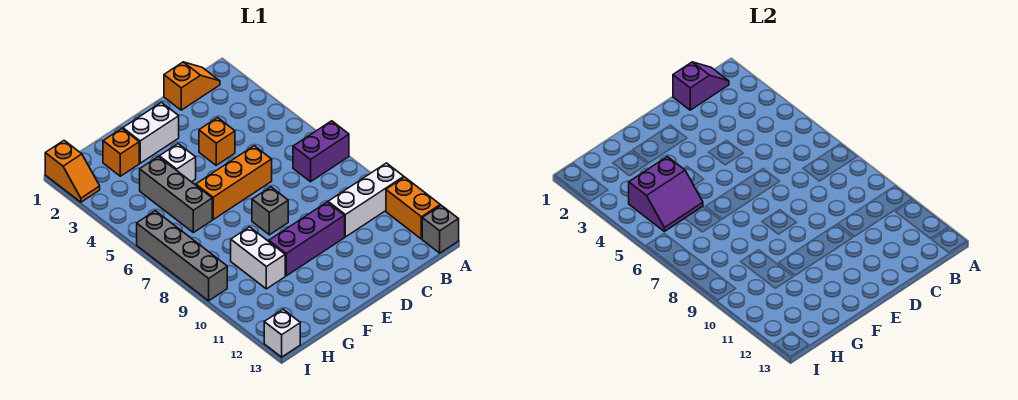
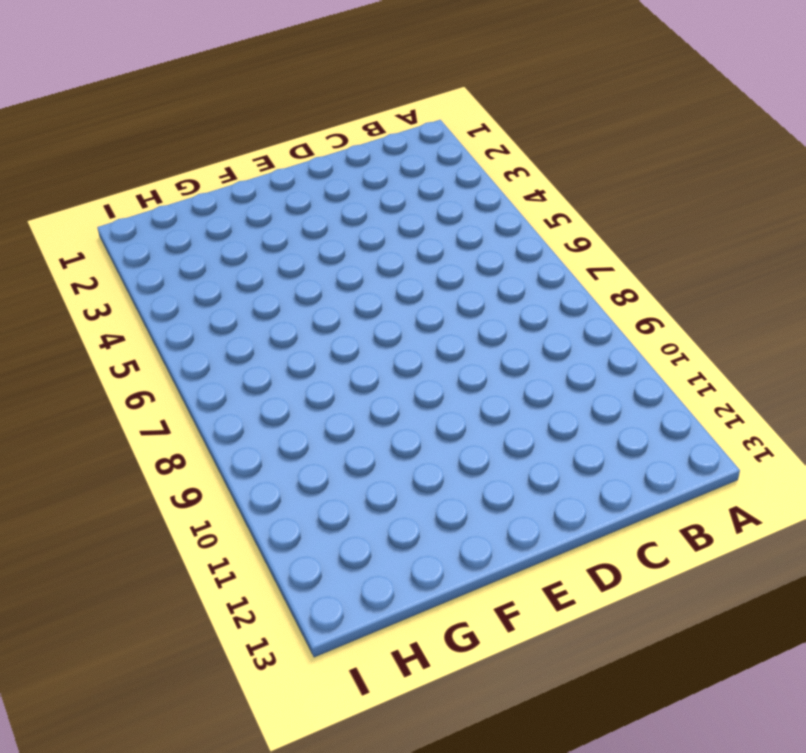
none -> purple brick A7:B7 level 1
none -> white brick A10:C10 level 1
none -> orange brick A11:A12 level 1

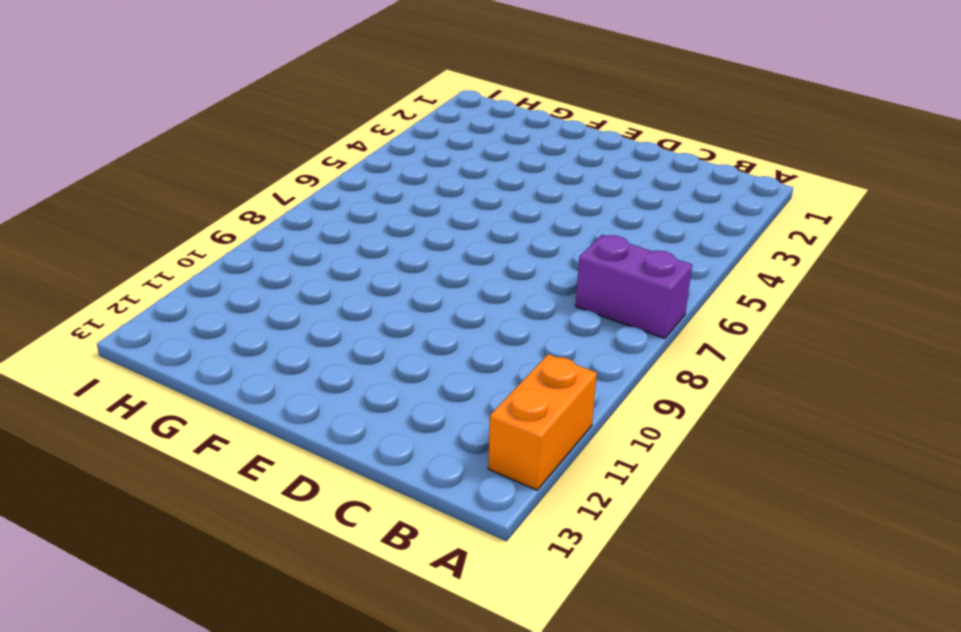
none -> white brick A10:C10 level 1
none -> grey brick A13 level 1
none -> orange slope B1:C1 level 1 top C

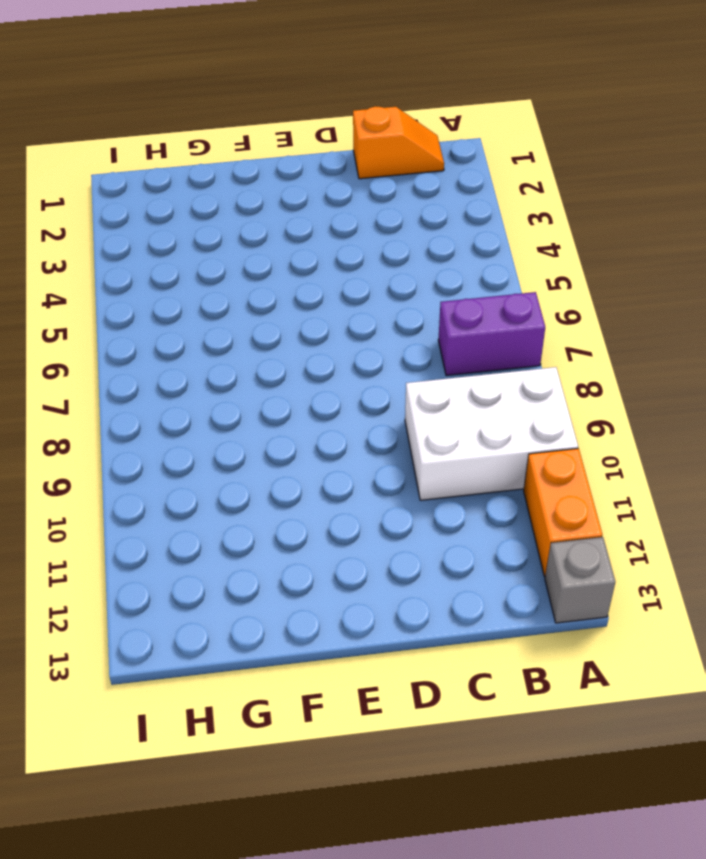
white brick A9:C10 level 1 -> white brick A10:C10 level 1
none -> orange brick D4 level 1
none -> orange brick D6:F6 level 1
none -> purple brick D10:F10 level 1

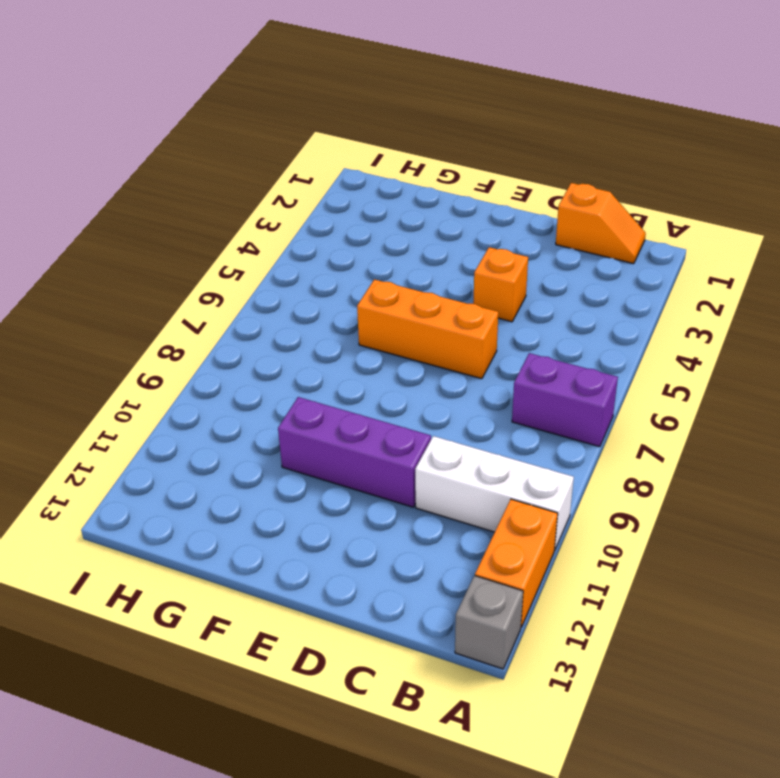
none -> white brick E2:F2 level 1
none -> grey brick E8 level 1
none -> white brick F4 level 1

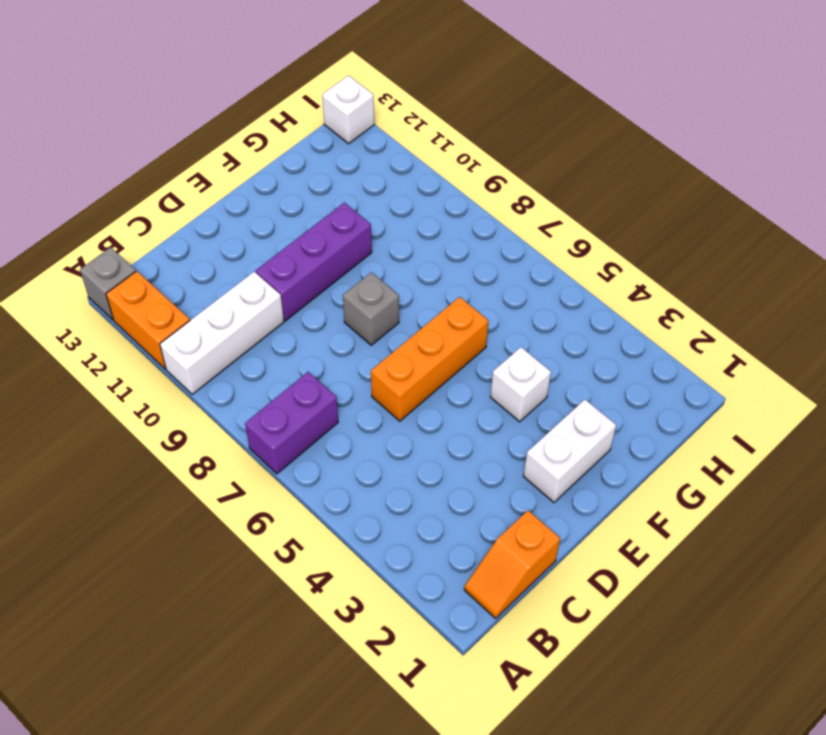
none -> orange brick D4 level 1
none -> orange brick G2 level 1
none -> grey brick G4:G6 level 1

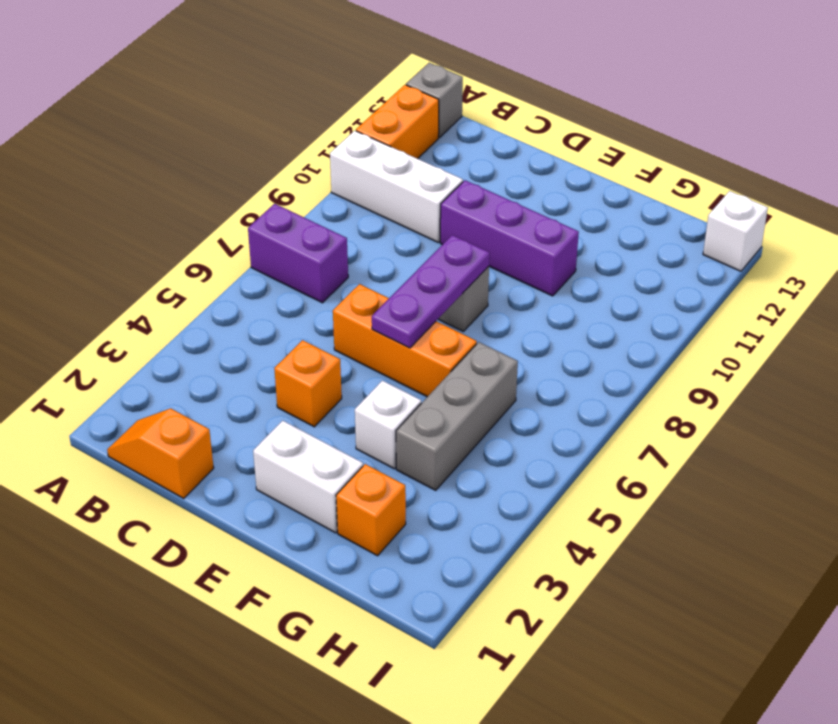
purple plate E6:E8 level 2 -> none
none -> white brick G9:G10 level 1
none -> orange slope I1:I2 level 1 top 1
none -> grey brick I6:I9 level 1

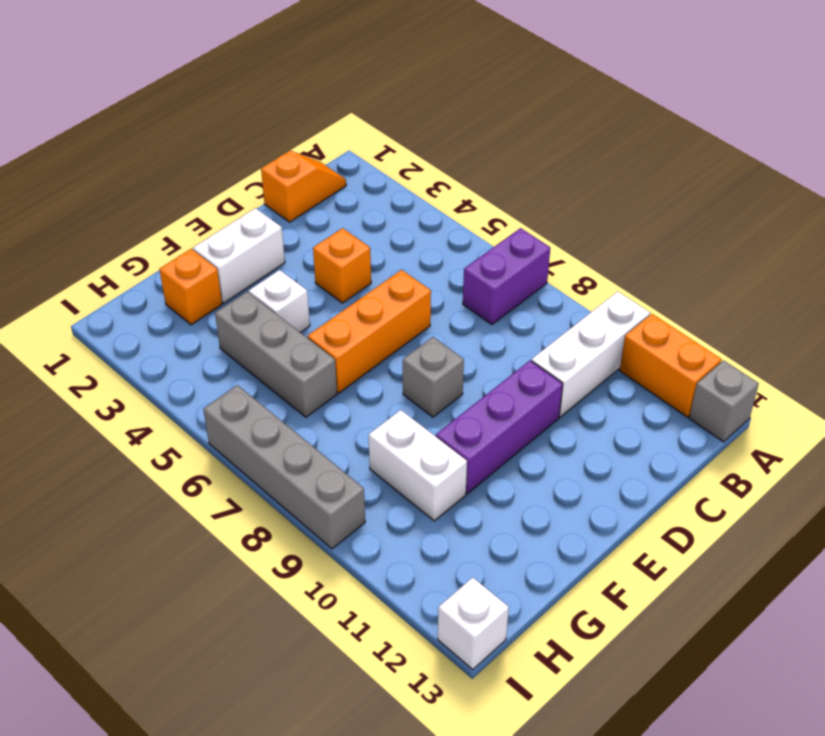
none -> orange slope I1:I2 level 1 top 1
none -> purple slope B1:C1 level 2 top C
none -> purple slope G4:H5 level 2 top 4

